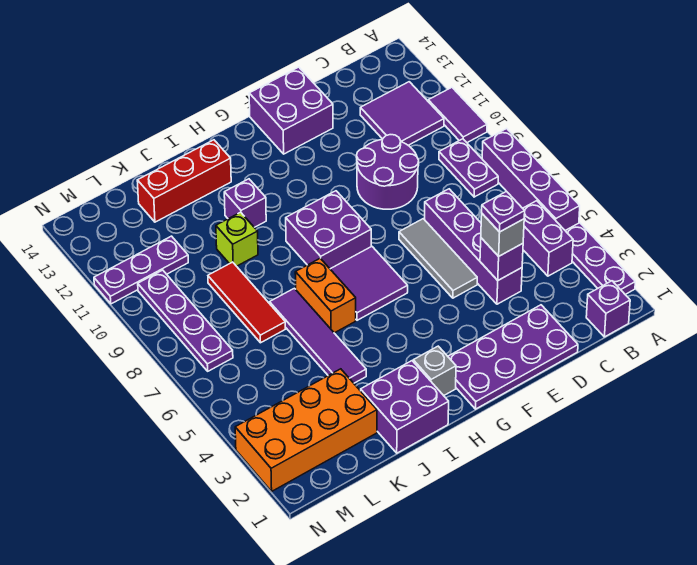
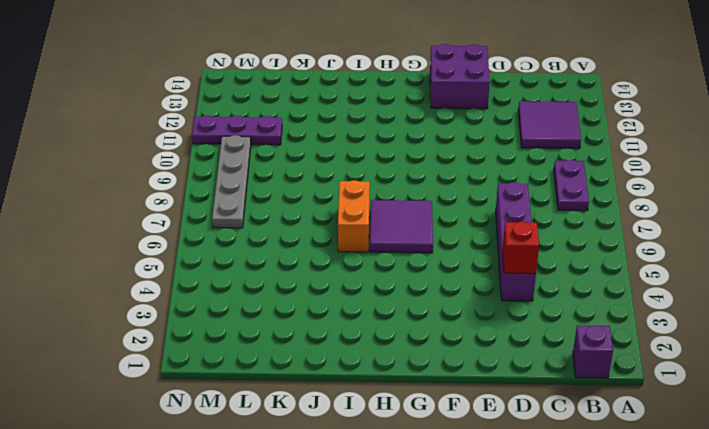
red brick D4 level 2 -> purple brick D4 level 2
grey plate M7:M10 level 1 -> purple plate M7:M10 level 1
none -> purple plate A2:A4 level 1
none -> purple brick A5:A8 level 1
none -> purple tile A10:A11 level 1

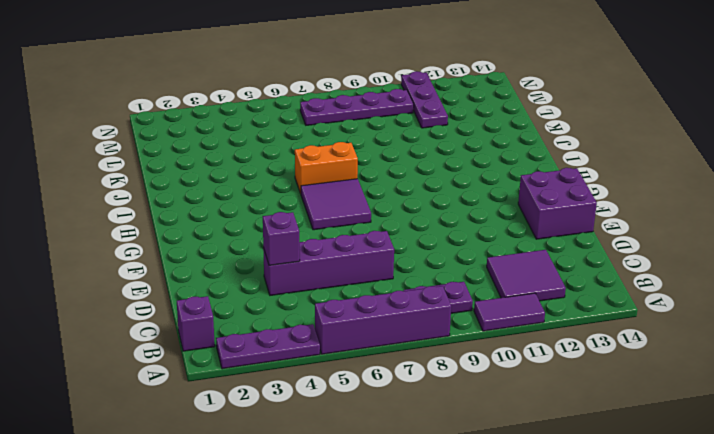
none -> purple brick B4:B5 level 1
none -> purple plate D1:G2 level 1
none -> purple round brick D9:E10 level 1

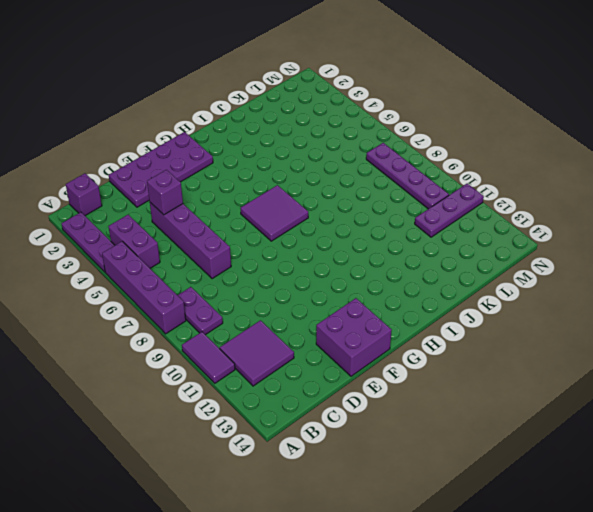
none -> purple round brick D9:E10 level 1
none -> grey tile E5:E7 level 1
none -> purple brick G8:H9 level 1

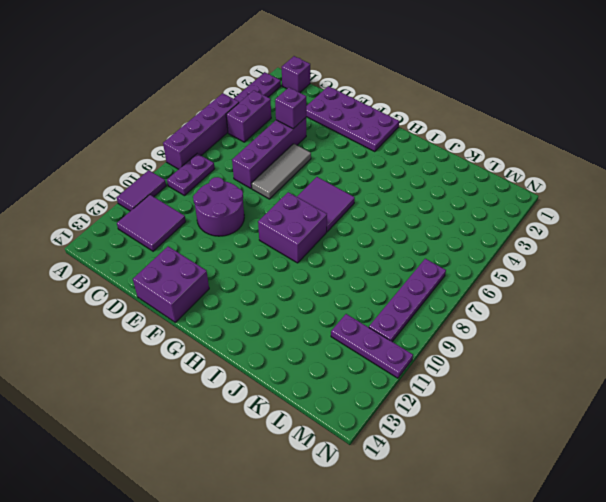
none -> grey brick H2 level 1
none -> purple brick I1:J2 level 1
none -> orange brick I6:I7 level 1

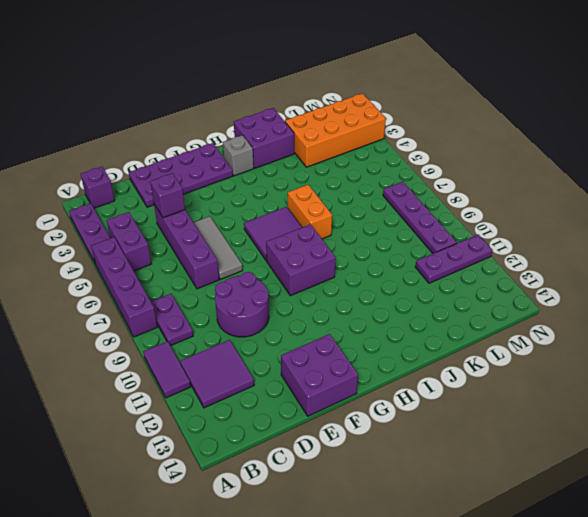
none -> purple brick I11 level 1
none -> red brick I13:K13 level 1
none -> purple tile J4:J7 level 1

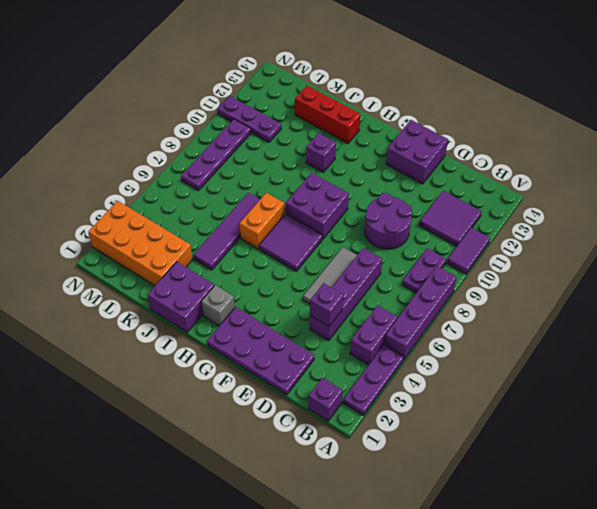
none -> lime brick J10 level 1
none -> red tile K7:K9 level 1
none -> grey brick D4 level 3

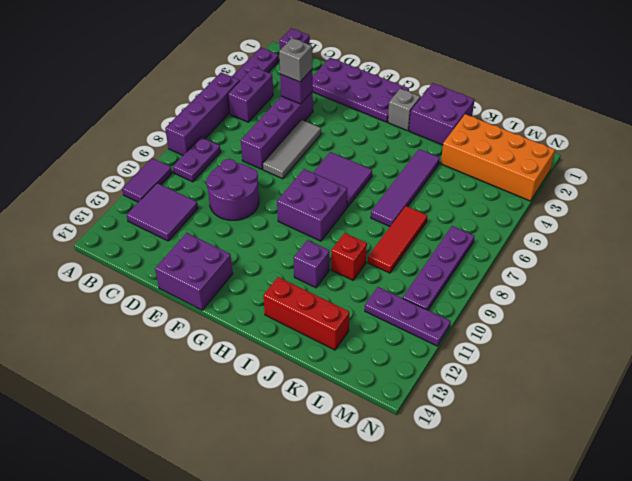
red brick J10 level 1 -> lime brick J10 level 1
none -> orange brick I6:I7 level 1
none -> purple plate D4 level 4

